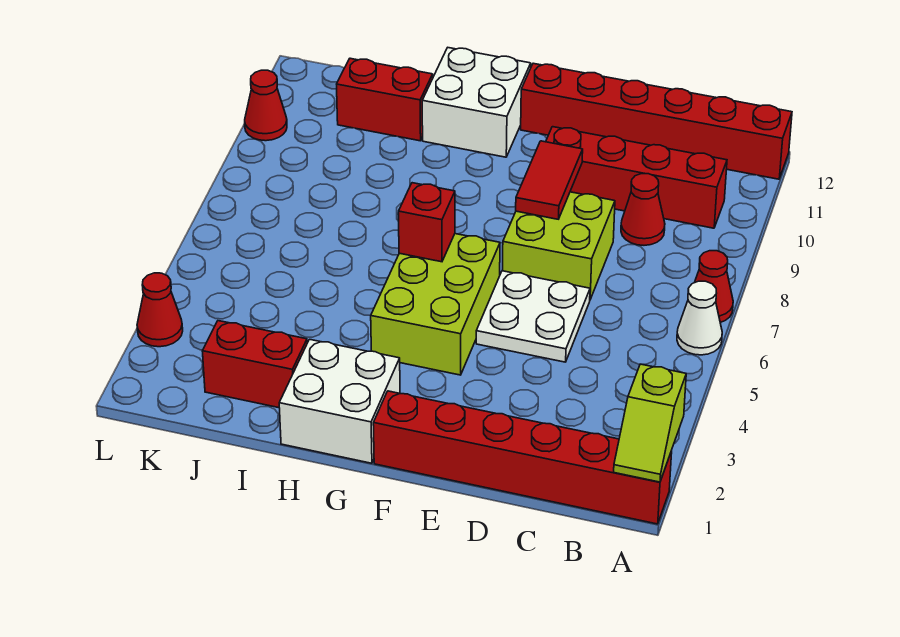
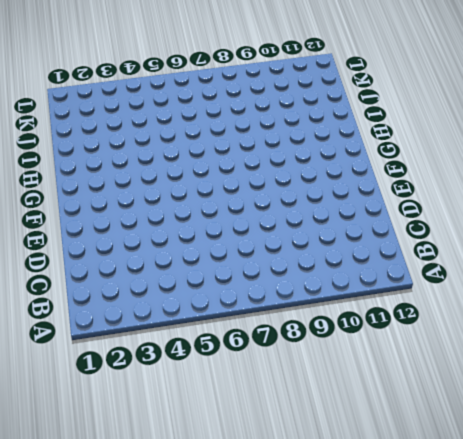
none -> red brick A1:F1 level 1
none -> white cone A6 level 1
none -> red cone A7 level 1

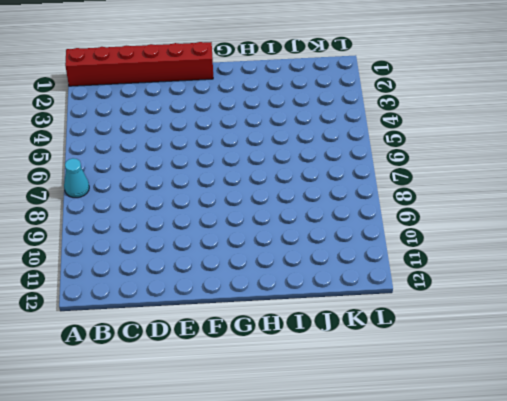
cyan cone A7 level 1 -> red cone A7 level 1
none -> white cone A6 level 1
none -> red brick A12:F12 level 1
none -> red brick B10:E10 level 1

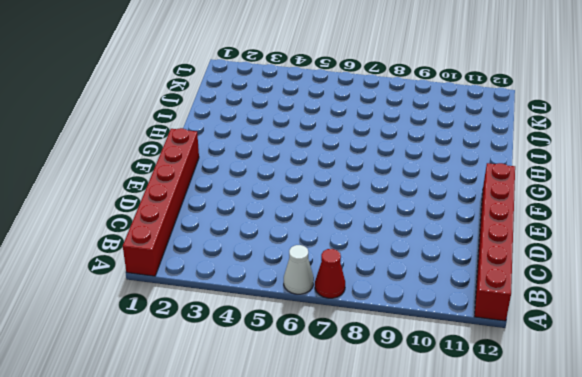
none -> red brick B10:E10 level 1
none -> red cone C9 level 1
none -> white plate D5:E6 level 1

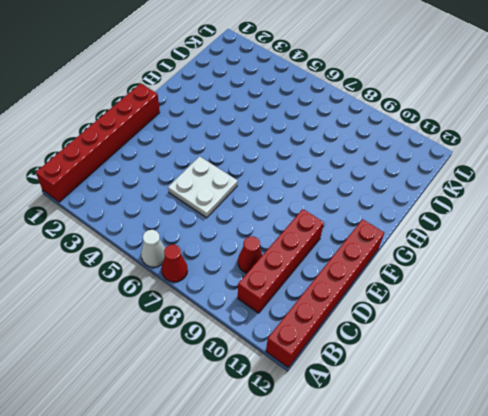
none -> lime brick D7:E8 level 1
none -> lime brick F4:G6 level 1
none -> white brick G1:H2 level 1

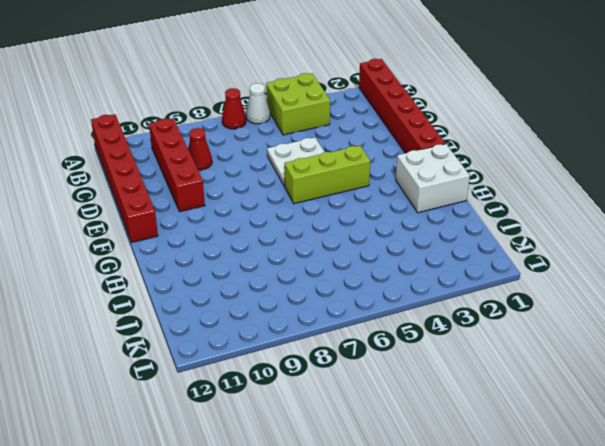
lime brick A4:B5 level 1 -> lime brick D7:E8 level 1
lime brick F4:F6 level 1 -> lime brick F4:G6 level 1
none -> white brick G11:H12 level 1
none -> red brick I2:J2 level 1
none -> red brick I11:J11 level 1

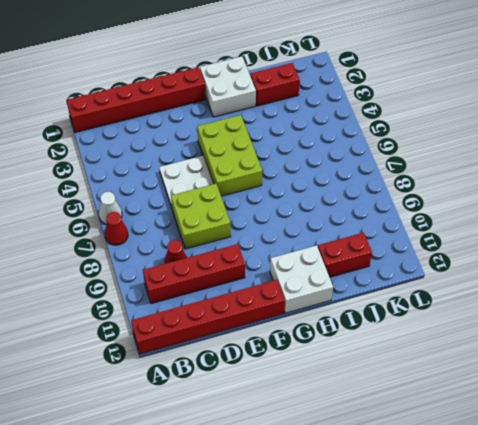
none -> red cone L3 level 1
none -> red cone L10 level 1
none -> lime slope A1:A2 level 2 top 2

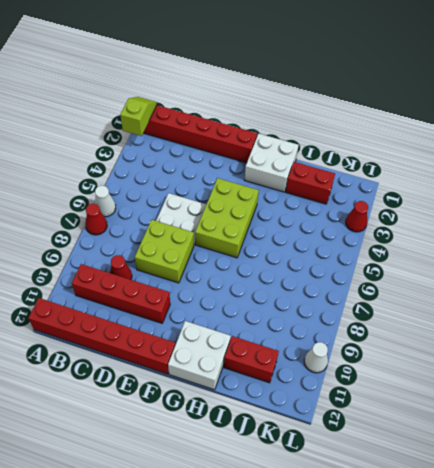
white cone L10 level 1 -> red cone L10 level 1
none -> red tile E8:E9 level 2
none -> red brick G6 level 2

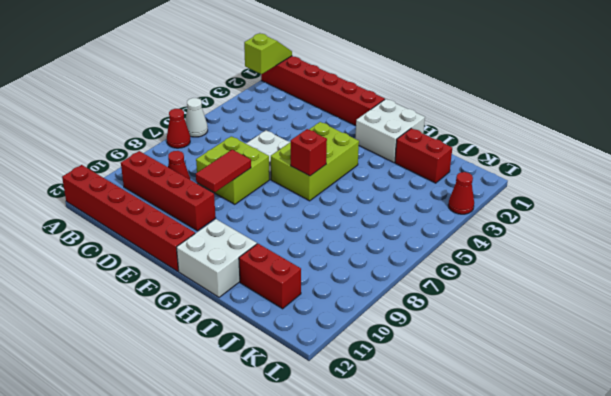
none -> red cone L10 level 1

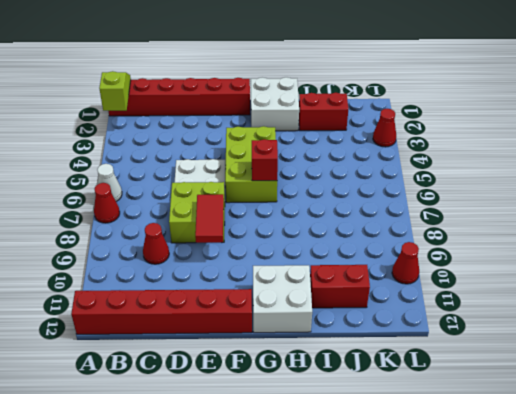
none -> red brick B10:E10 level 1

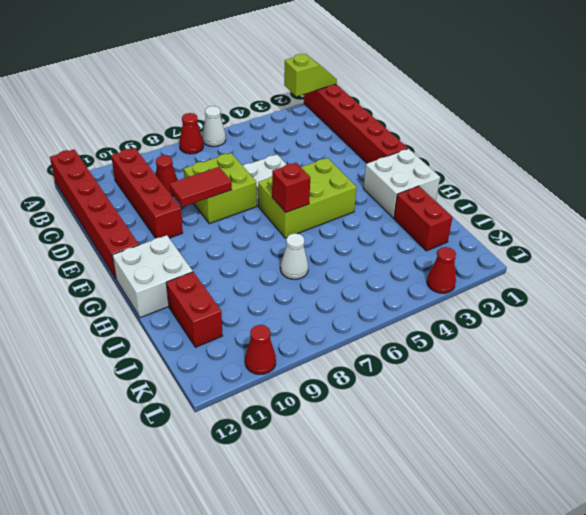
white cone I7 level 1 -> none

